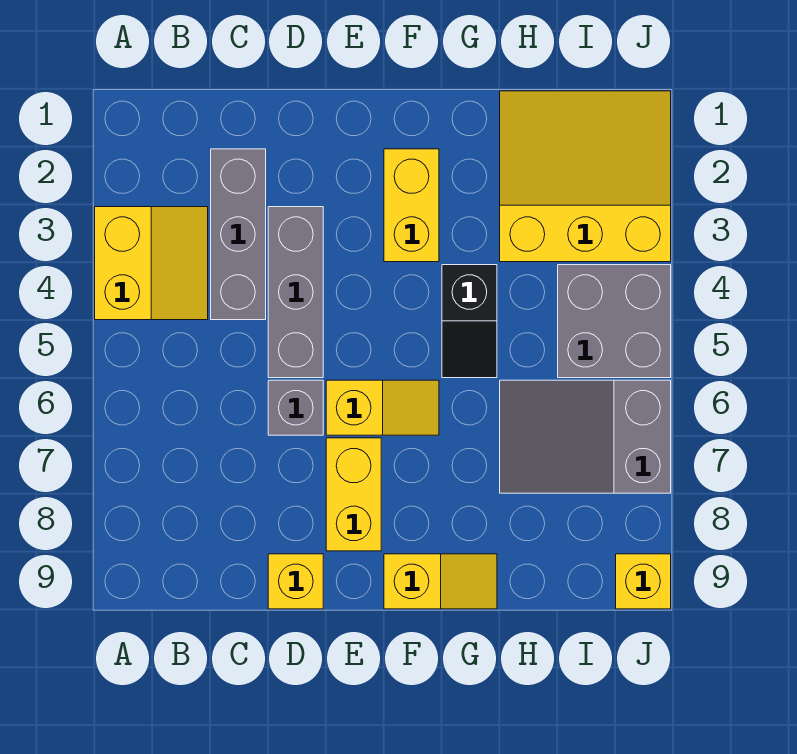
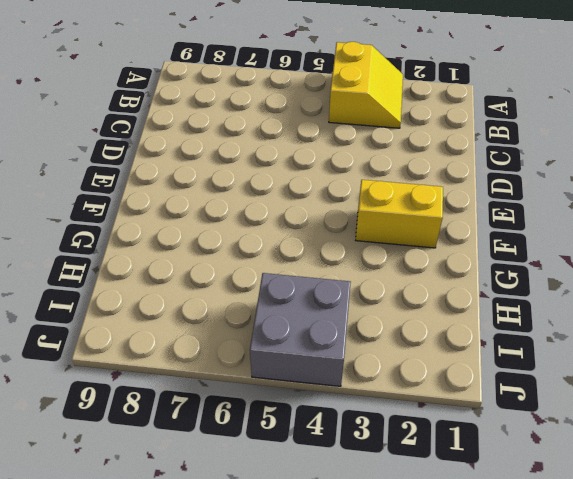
yellow slope A3:B4 level 1 top 4 -> yellow slope A3:B4 level 1 top A
none -> grey brick C2:C4 level 1
none -> grey brick D3:D5 level 1
none -> grey brick D6 level 1

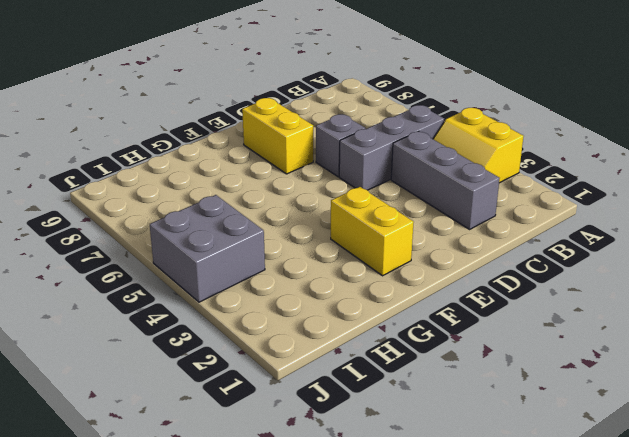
grey brick B5:D5 level 1 -> grey brick D3:D5 level 1
none -> yellow brick D9 level 1
none -> yellow slope E6:F6 level 1 top E
none -> yellow slope F9:G9 level 1 top F

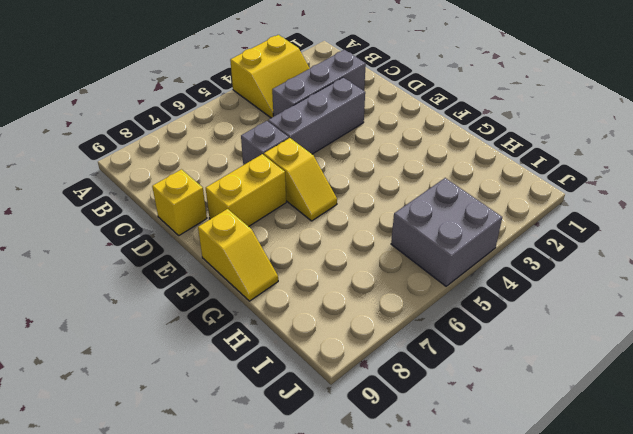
none -> yellow brick F2:F3 level 1
none -> black slope G4:G5 level 1 top 4
none -> yellow slope H1:J3 level 1 top 3

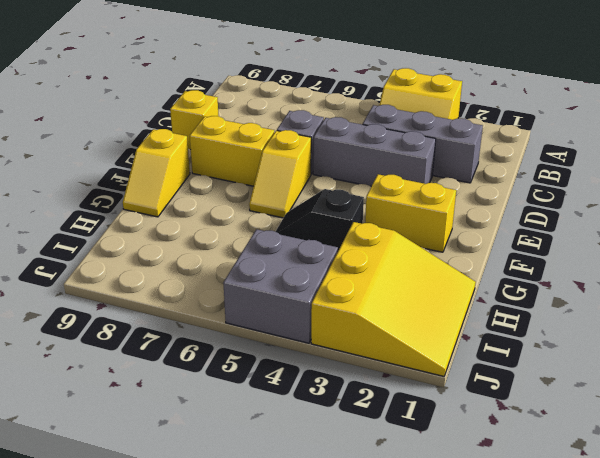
none -> grey slope H6:J7 level 1 top J
none -> yellow brick J9 level 1

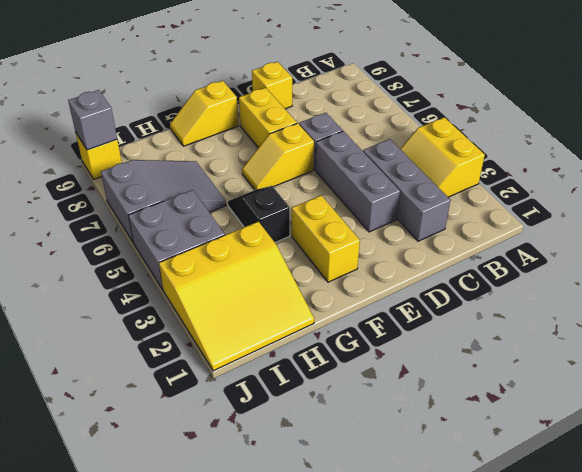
grey brick J9 level 2 -> none

